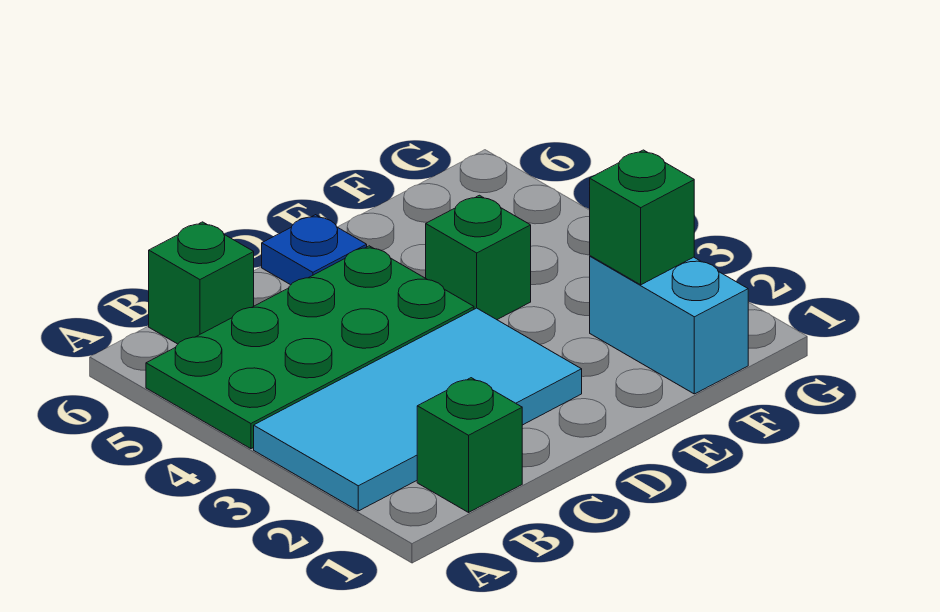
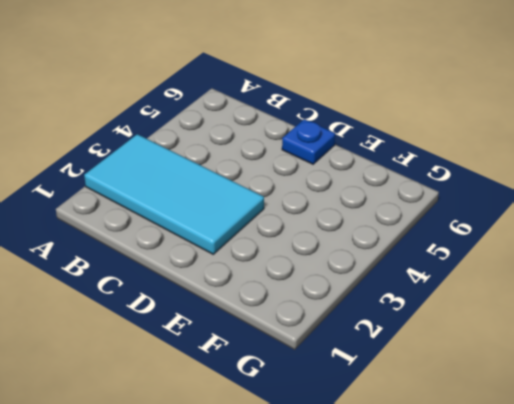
none -> green plate A4:D5 level 1
none -> green brick B1 level 1

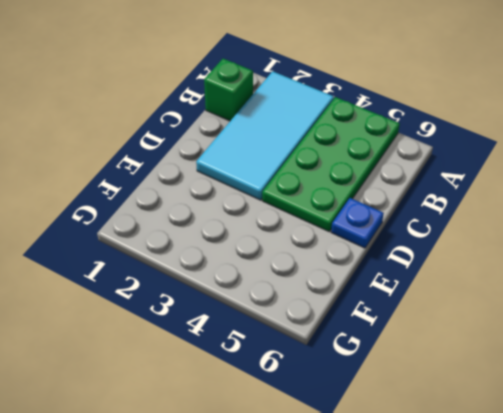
none -> green brick B6 level 1
none -> green brick E4 level 1

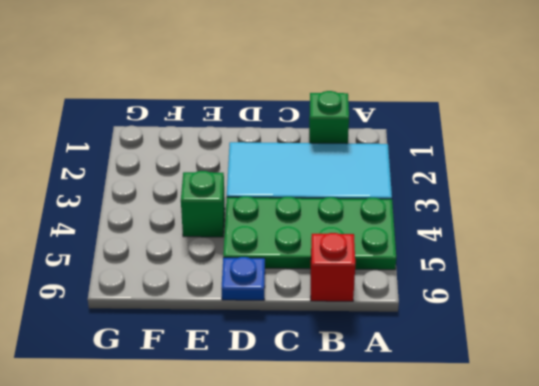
red brick B6 level 1 -> green brick B6 level 1
none -> cyan brick F1:F2 level 1
none -> green brick F2 level 2

